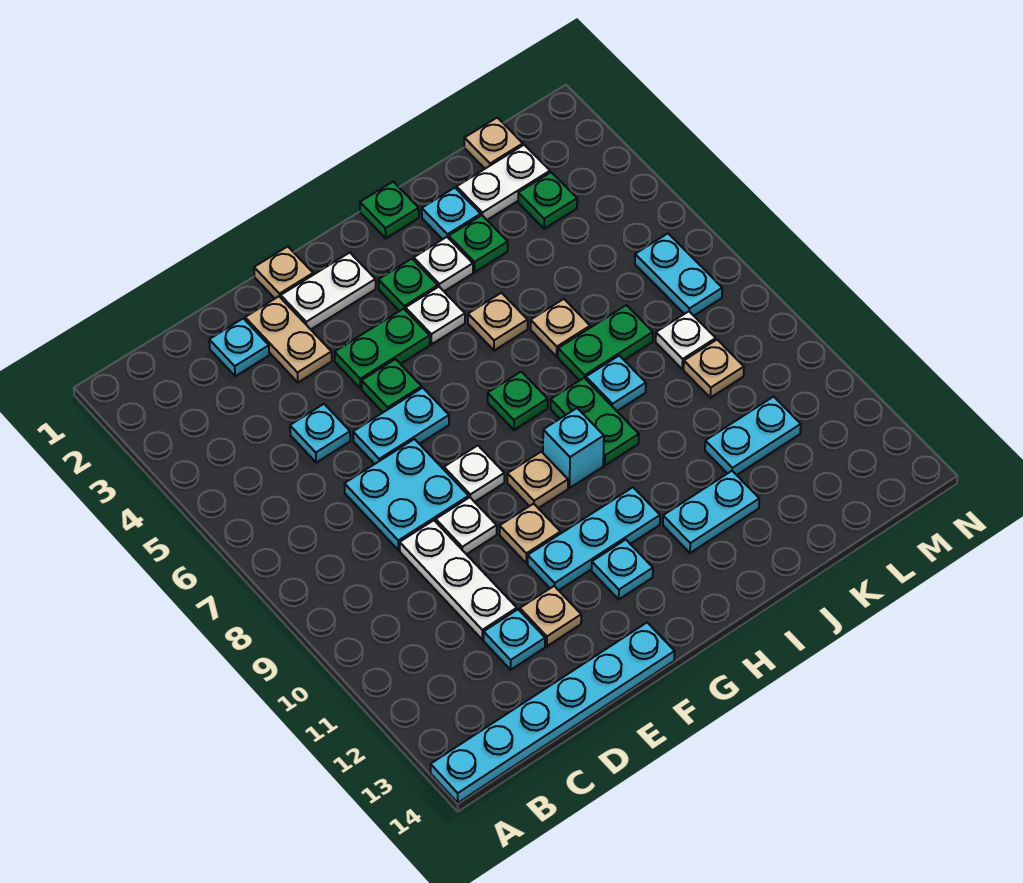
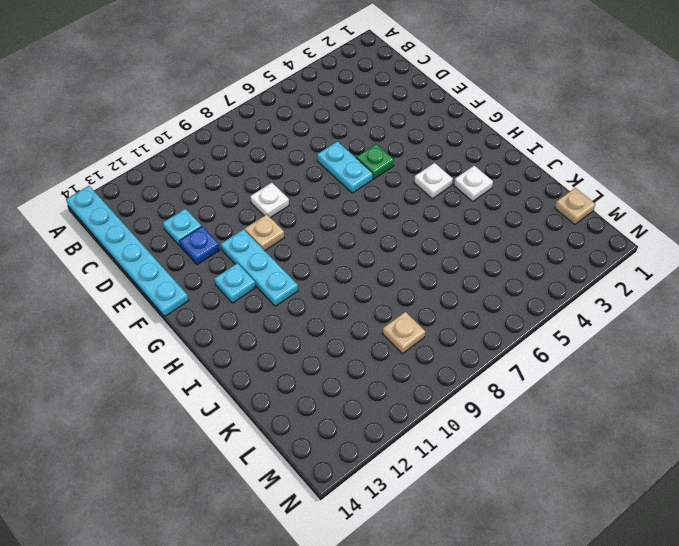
blue plate E12 level 1 -> tan plate E12 level 1
none -> cyan plate D2 level 1
none -> cyan plate D5 level 1
none -> cyan plate D7:E8 level 1
none -> white plate D9:D11 level 1

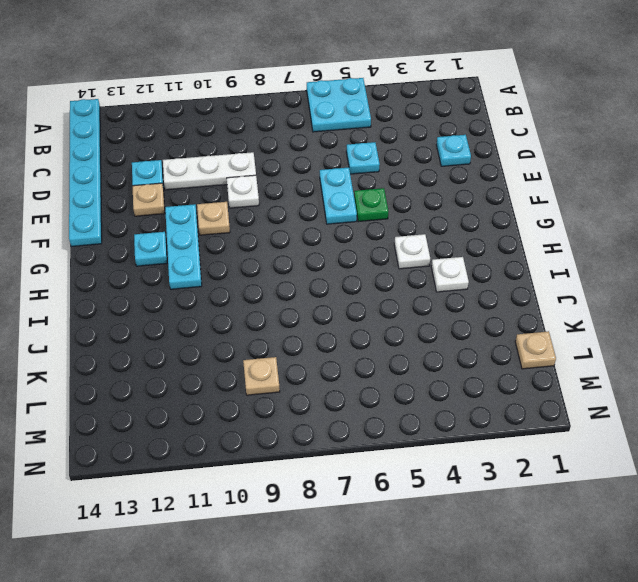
cyan plate A5:B6 level 1 -> cyan plate D7:E8 level 1
none -> tan plate E2:E3 level 1
none -> tan plate F1 level 1
none -> white plate F2:G2 level 1
none -> green plate F4:G4 level 1

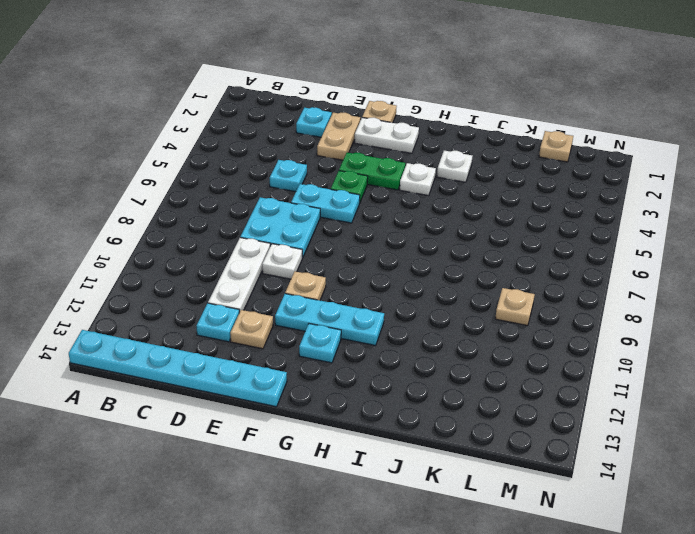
none -> white plate F8 level 1
none -> tan plate G9 level 1
none -> green plate H3 level 1
none -> green plate H7 level 1

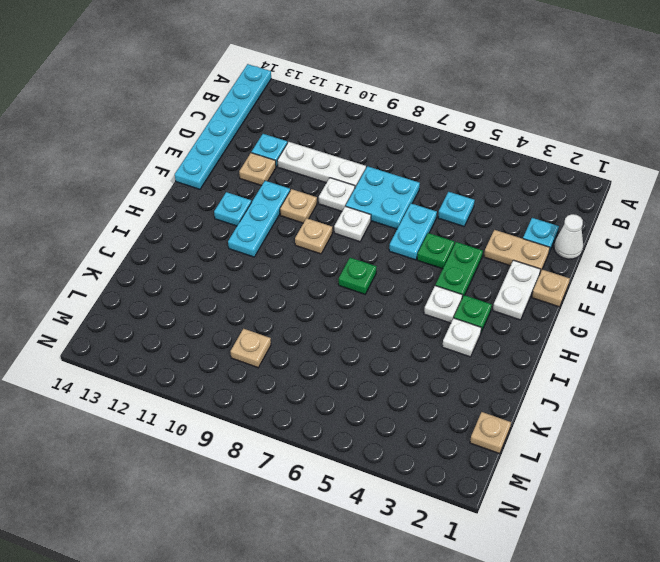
white cone D1 level 1 -> none
none -> cyan brick H9 level 1
none -> green plate I1 level 1
none -> tan plate I5 level 1
none -> green plate I8:I9 level 1

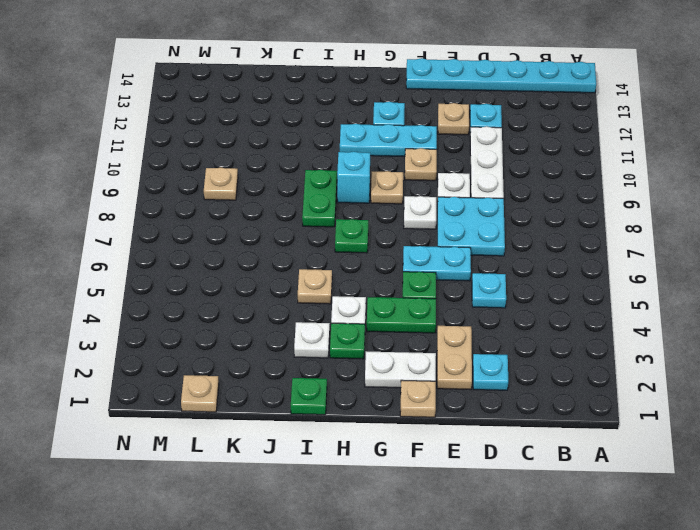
none -> cyan plate I12:J12 level 1
none -> cyan plate J2 level 1
none -> green plate J3 level 1
none -> tan plate J6 level 1

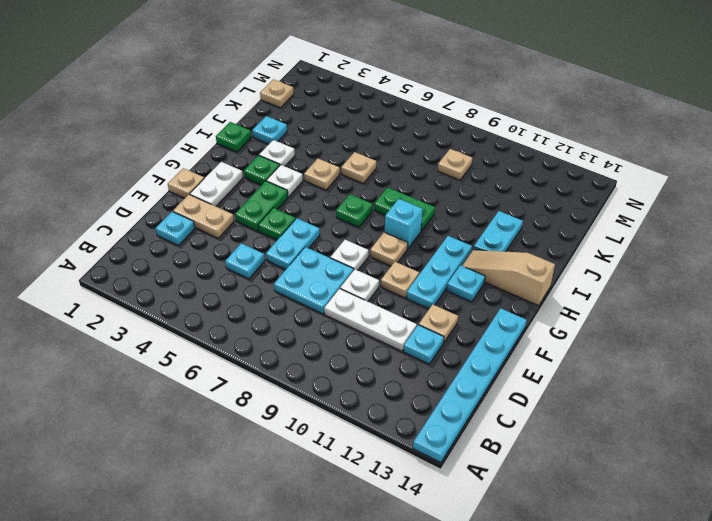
tan slope H12:H14 level 1 top 14 -> none
none -> green plate J3 level 1
none -> green plate J7:K7 level 1
none -> cyan plate J8 level 1
none -> white plate K2:L2 level 1

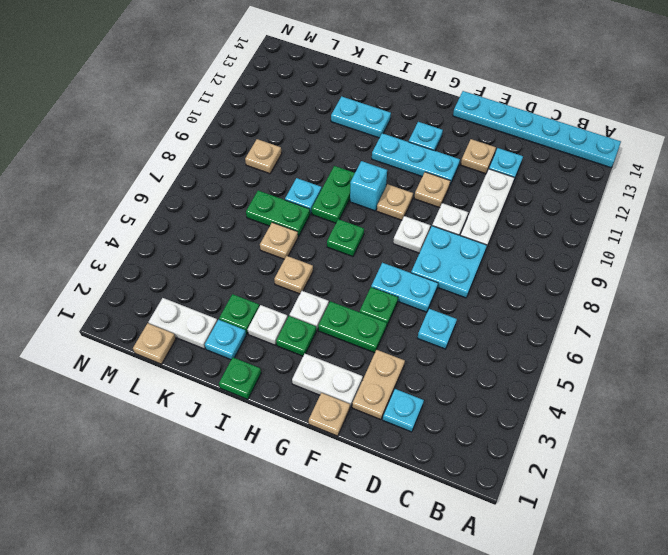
none -> cyan plate K11:L11 level 1
none -> green plate L3 level 1
none -> white plate L8 level 1
none -> cyan plate M6:M7 level 1

